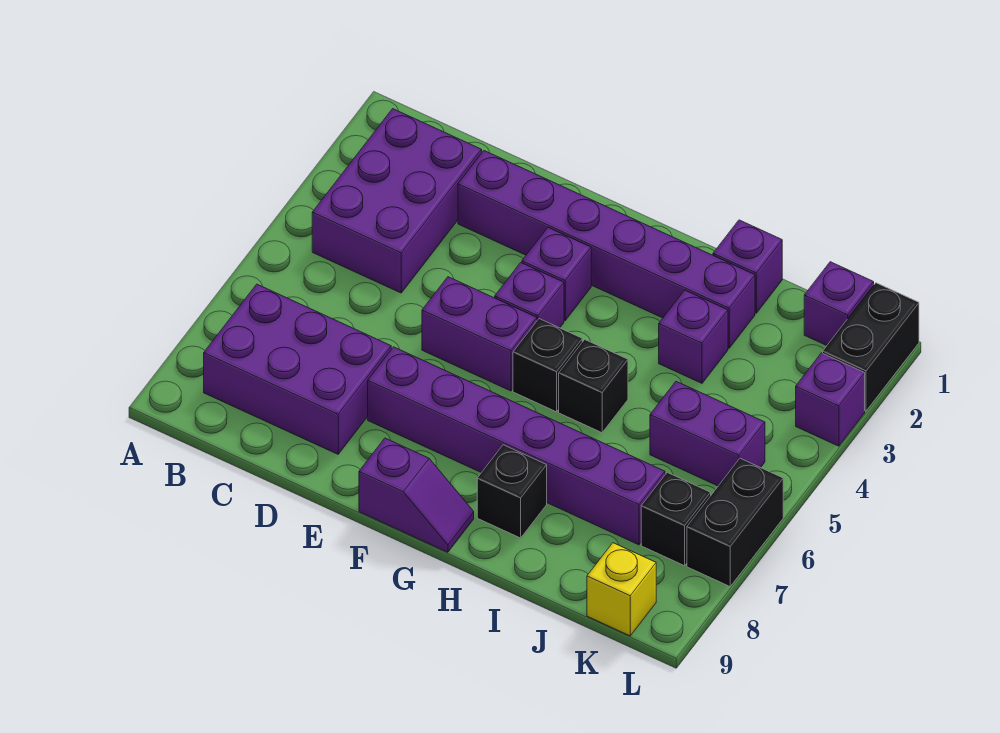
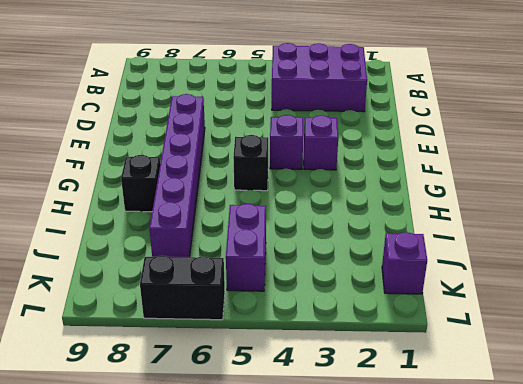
none -> purple brick B7:D8 level 1
none -> purple brick D2:I2 level 1
none -> purple brick E5:F5 level 1

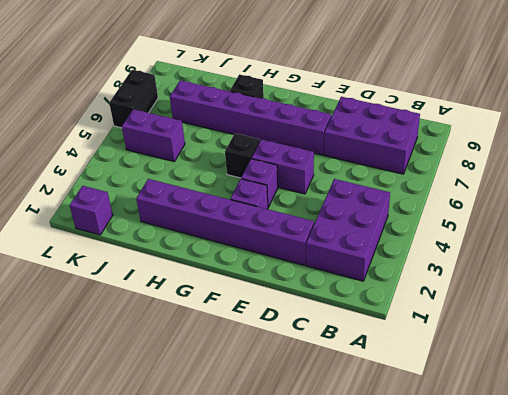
none -> purple slope F9:G9 level 1 top F
none -> black brick H5 level 1
none -> purple brick I1 level 1

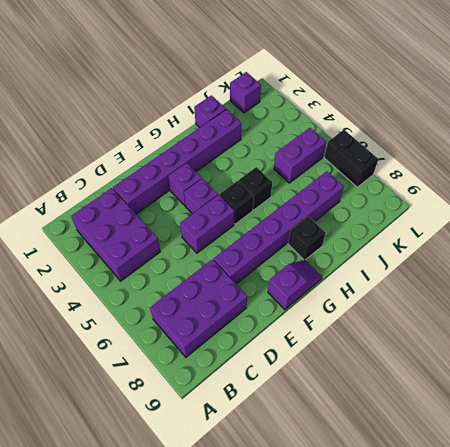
none -> purple brick I3 level 1
none -> black brick K7 level 1
none -> yellow brick K9 level 1

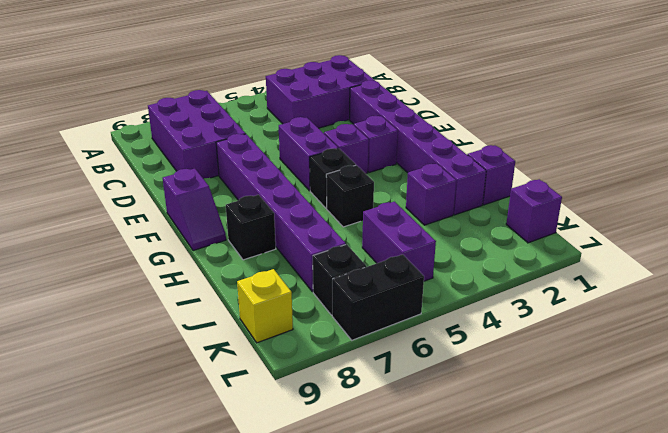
none -> black brick L1:L2 level 1
none -> purple brick L3 level 1

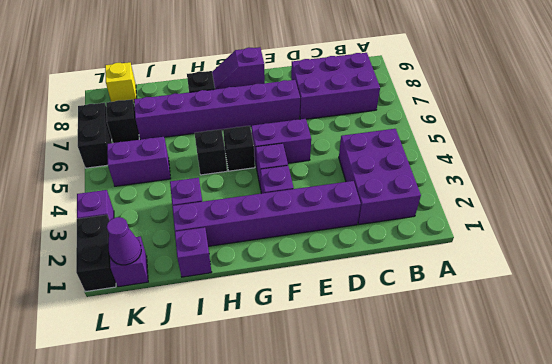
purple cone K1 level 2 -> none

